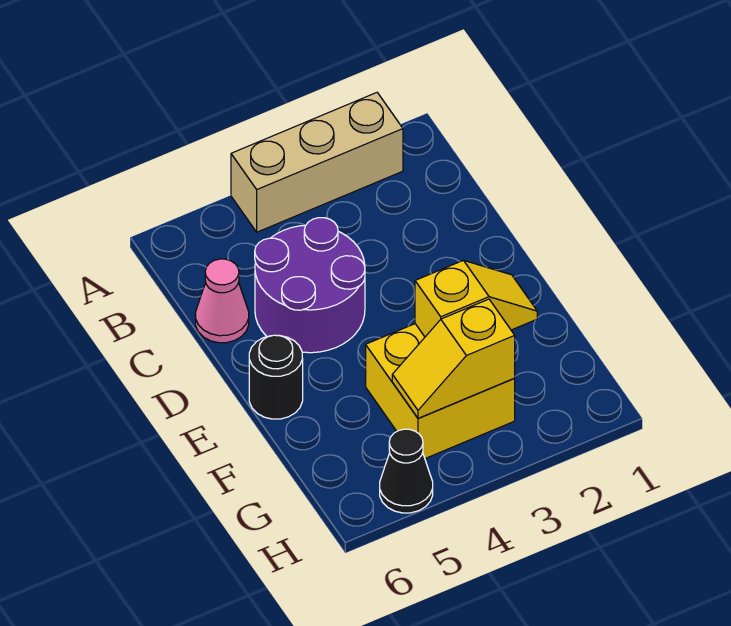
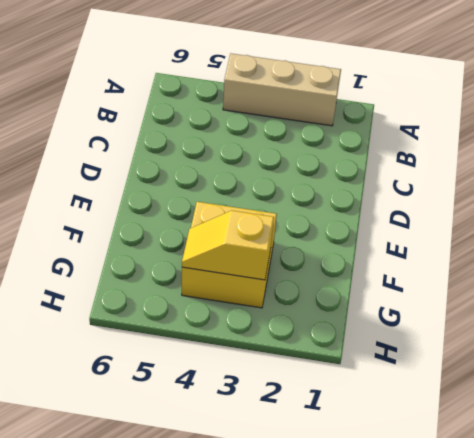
none -> purple round brick C4:D5 level 1
none -> pink cone C6 level 1

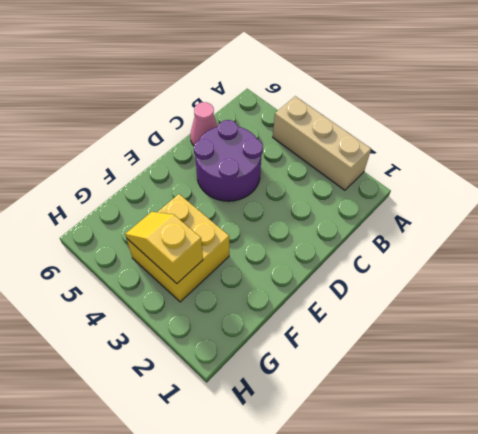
none -> black round brick E6 level 1
none -> black cone H5 level 1

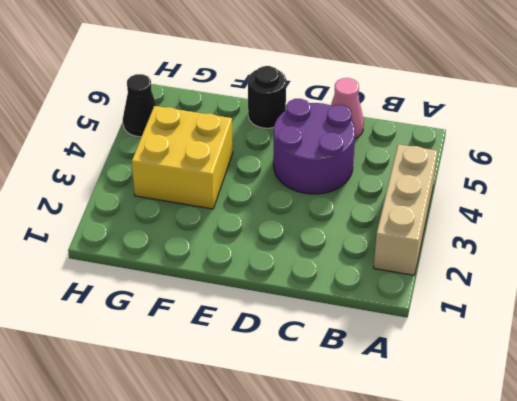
none -> yellow slope F2:F3 level 2 top 3
none -> yellow slope G3:G4 level 2 top 3

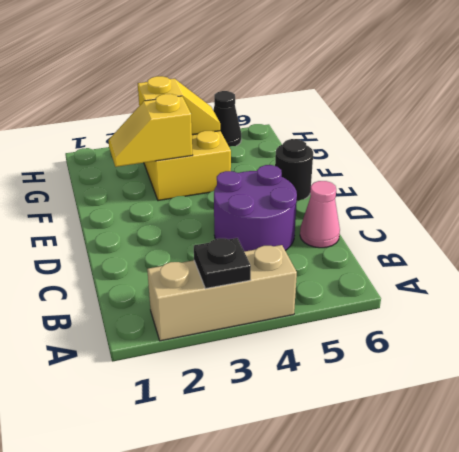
black plate A3 level 2 -> none

